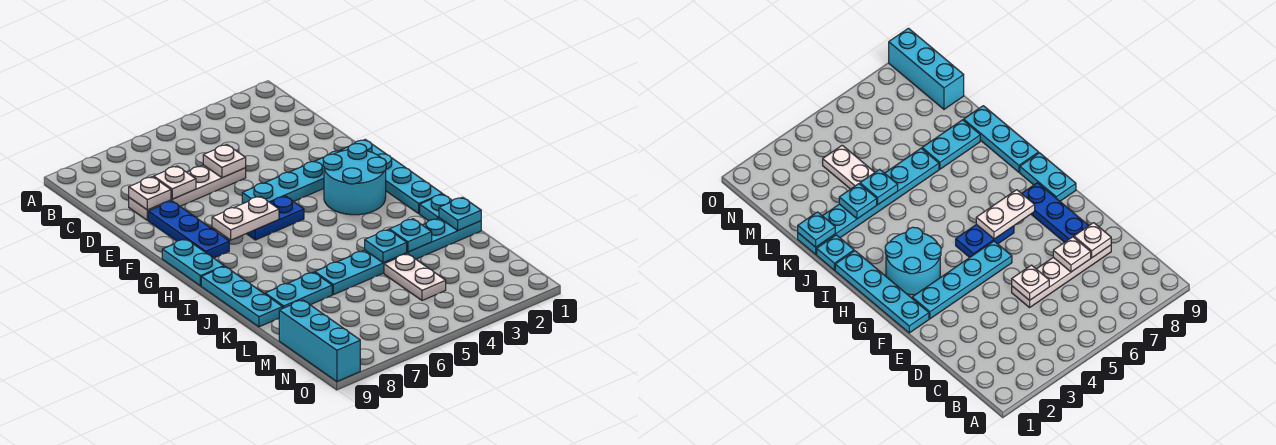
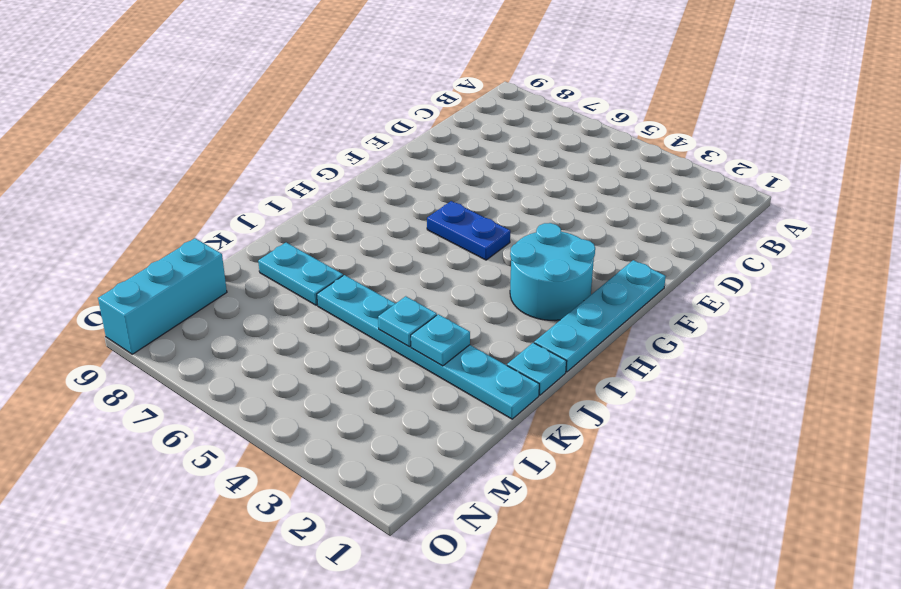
none -> white plate D5:D8 level 1
none -> blue plate E8:G8 level 1
none -> cyan plate F2:F5 level 1

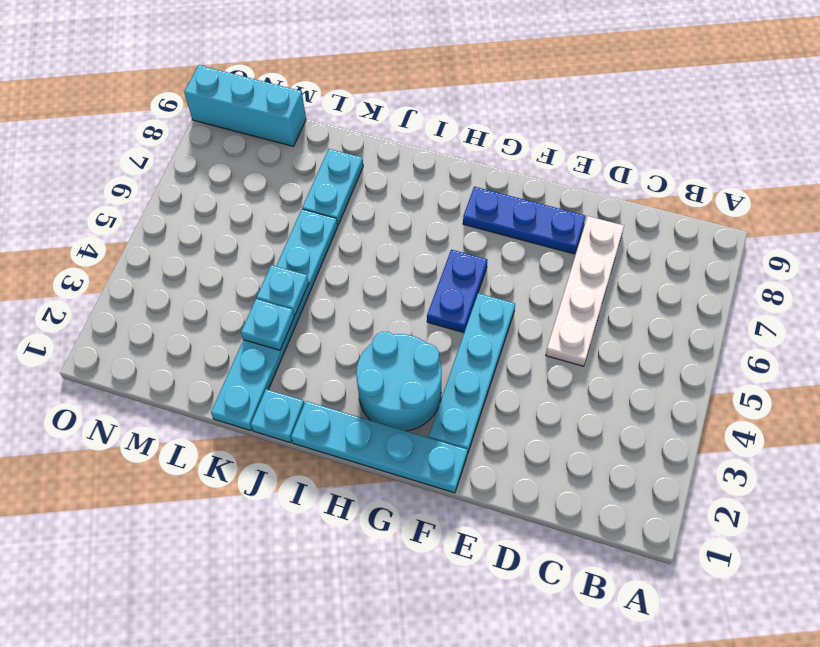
none -> cyan plate G9:H9 level 1
none -> cyan plate I9:K9 level 1
none -> white plate L4:M4 level 1

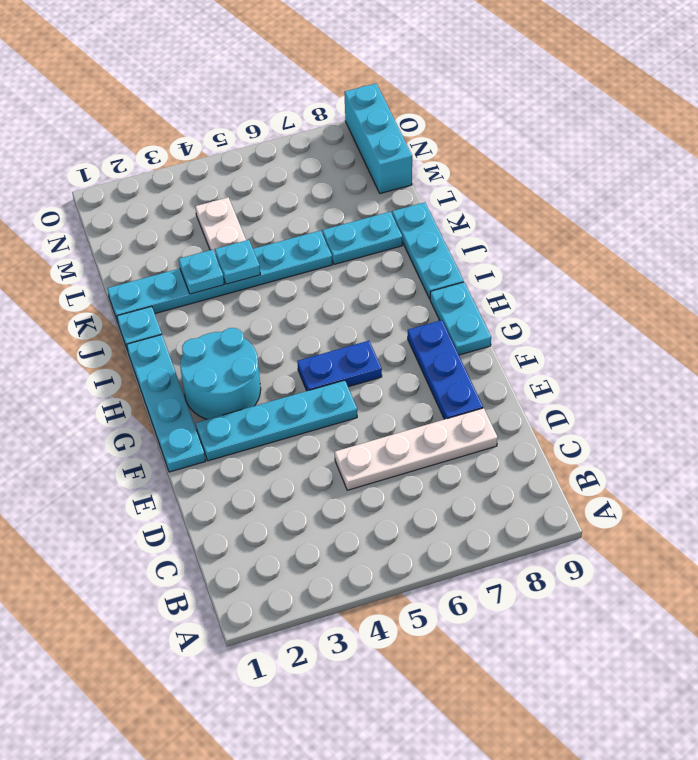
none -> white plate D5 level 2
none -> white plate D7 level 2
none -> white plate D8 level 2

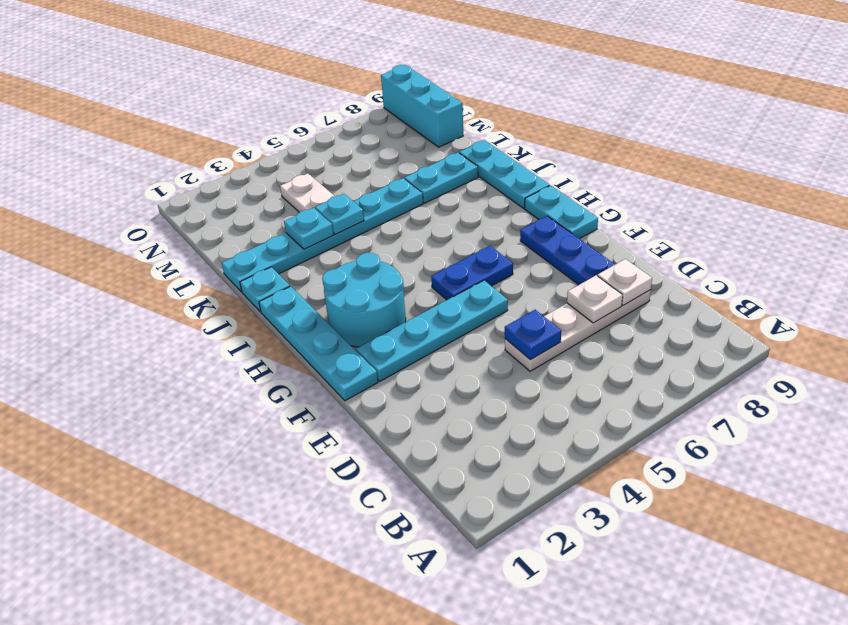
blue plate D5 level 2 -> white plate D5 level 2
none -> white plate G6:G7 level 2
none -> cyan plate K1 level 2

